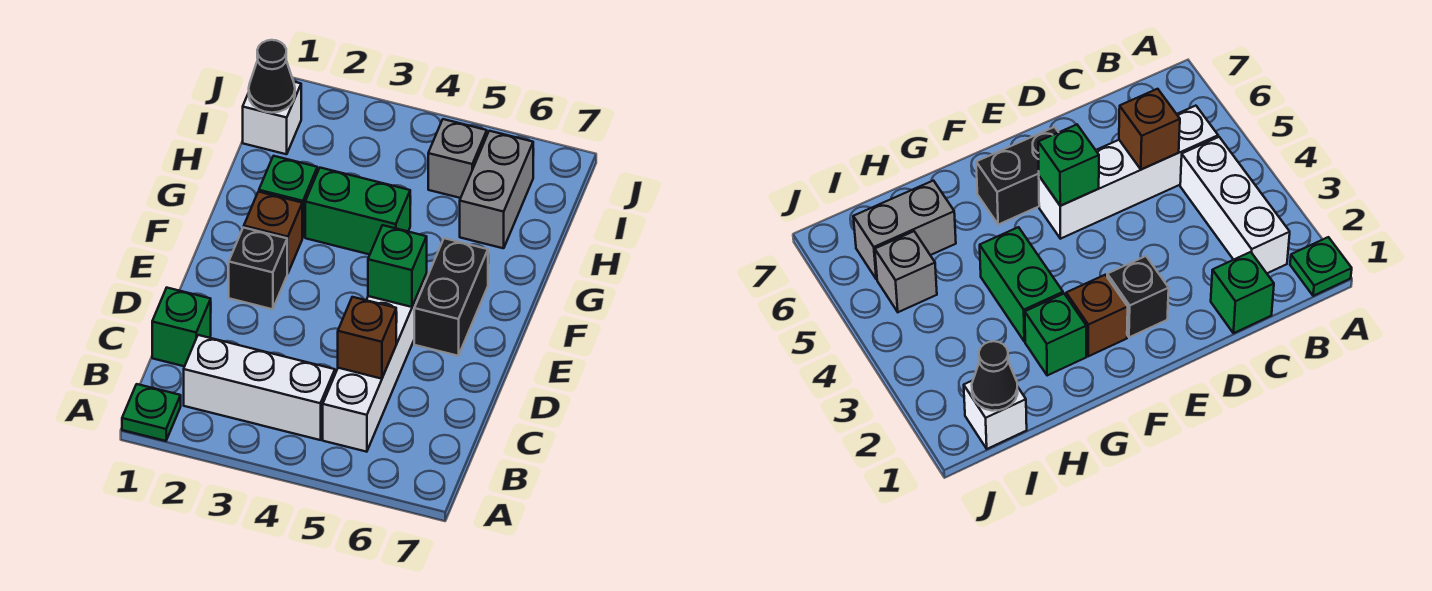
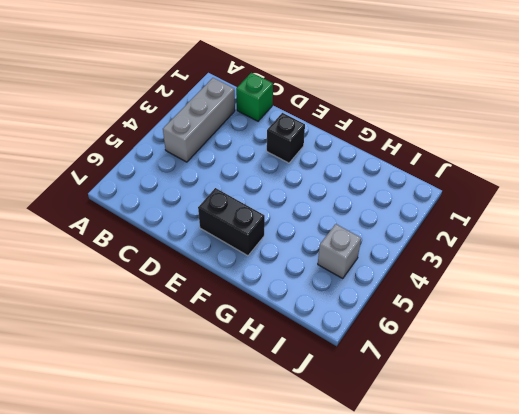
grey brick B2:B4 level 1 -> white brick B2:B4 level 1
none -> green plate A1 level 1
none -> white brick B5:E5 level 1
none -> brown brick F2 level 1

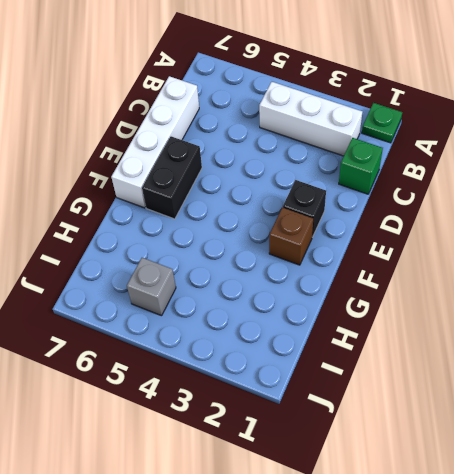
white brick C7:F7 level 1 -> white brick B5:E5 level 1
none -> green brick G2 level 1
none -> green brick G3:G4 level 1
none -> grey brick H6:I6 level 1

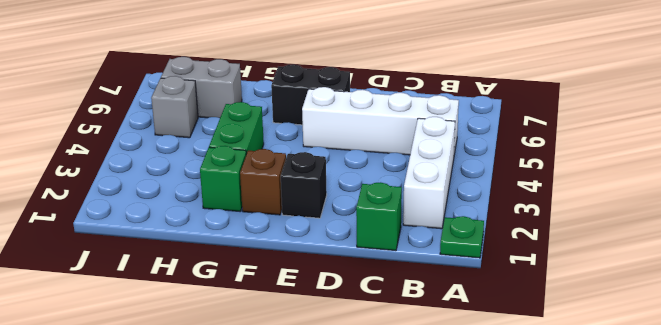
none -> white brick I1 level 1
none -> brown brick C5 level 2
none -> green brick E5 level 2

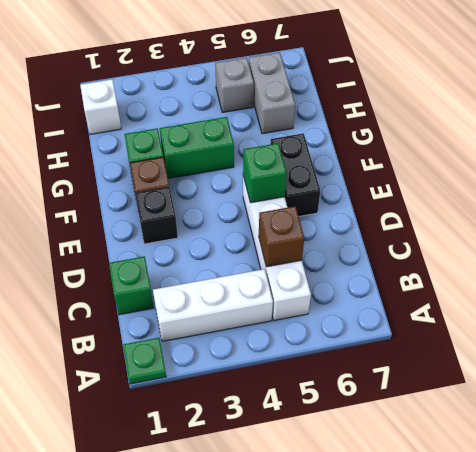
none -> black cone I1 level 2

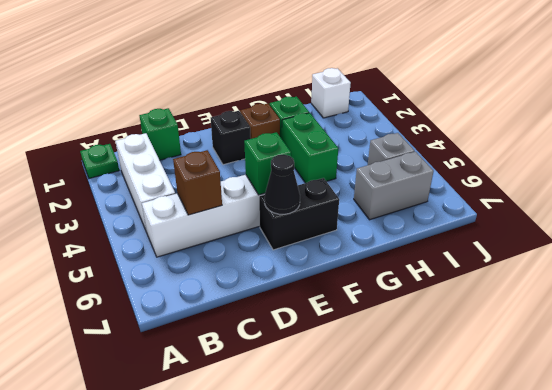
black cone E6 level 2 -> black cone I1 level 2

